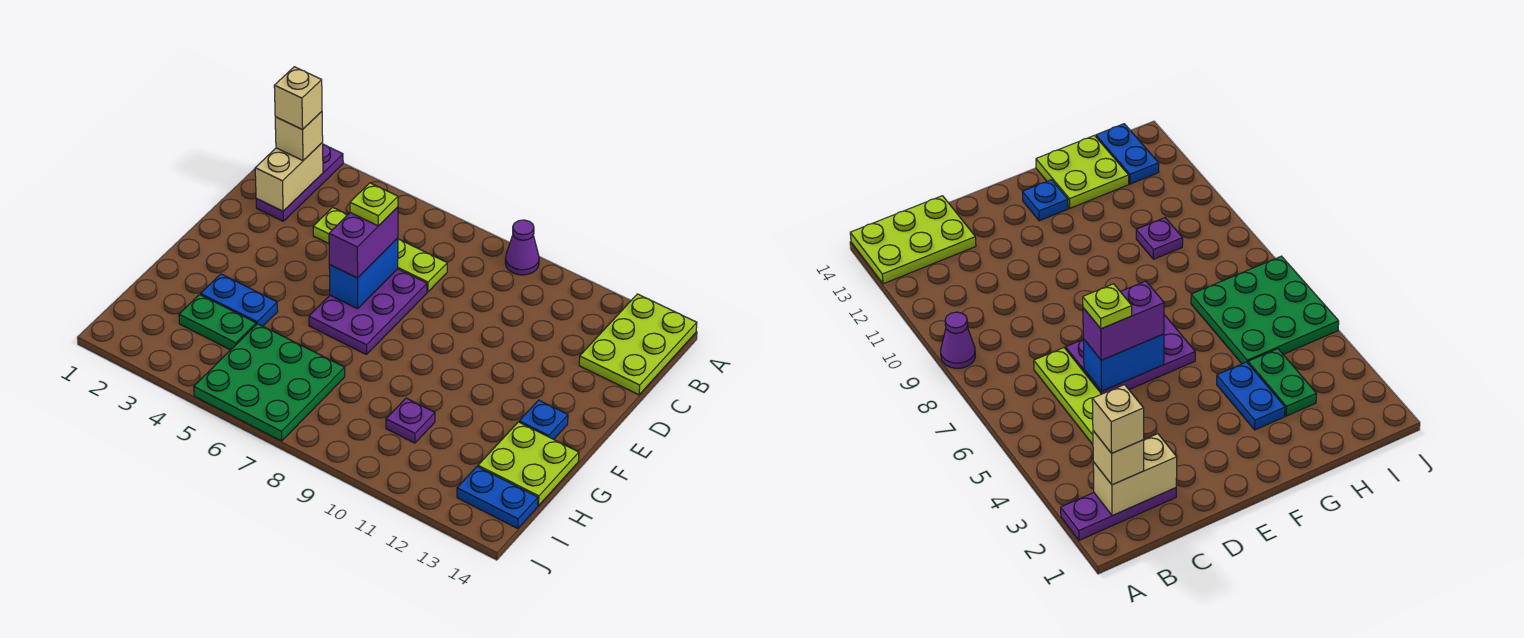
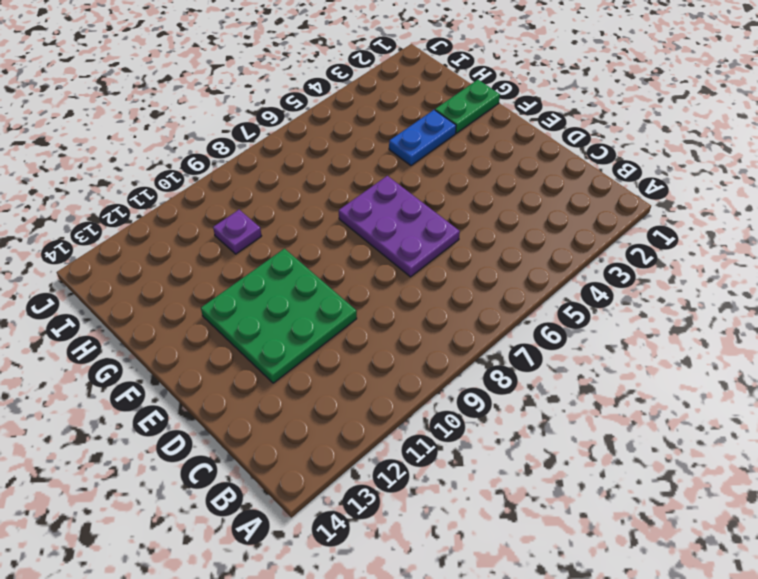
green plate D10:F12 level 1 -> green plate H5:J7 level 1
green plate G1:G2 level 1 -> green plate H3:H4 level 1
none -> purple plate A2:C2 level 1
none -> purple cone A9 level 1
none -> lime plate A13:C14 level 1

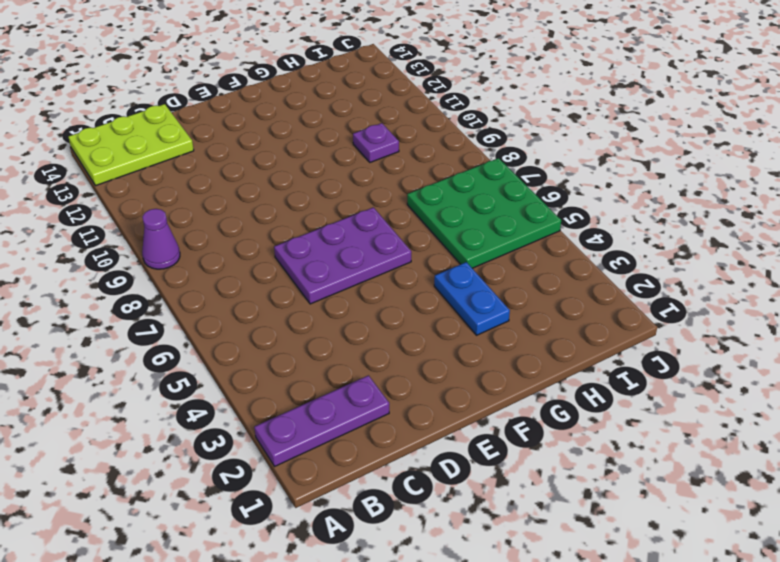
none -> lime plate C4:C7 level 1
none -> blue plate F13 level 1
none -> lime plate G13:H14 level 1

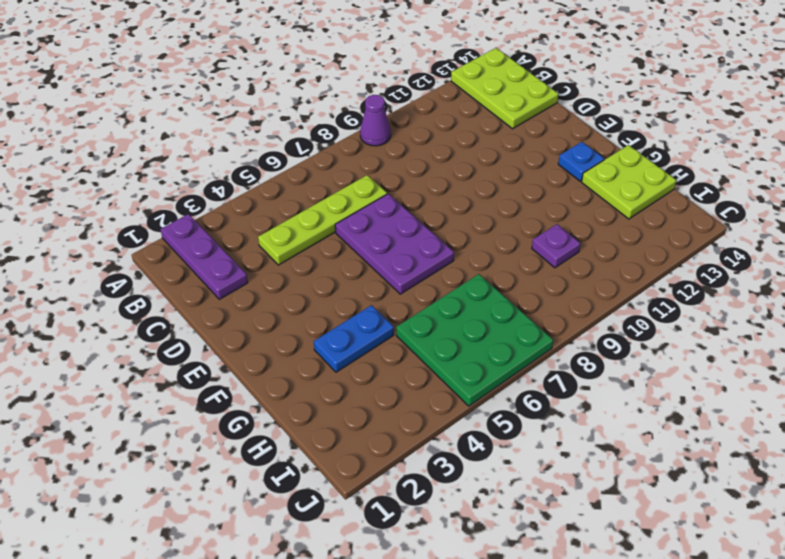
none -> green plate H3:H4 level 1
none -> blue plate I13:I14 level 1
none -> tan brick B2:C2 level 2

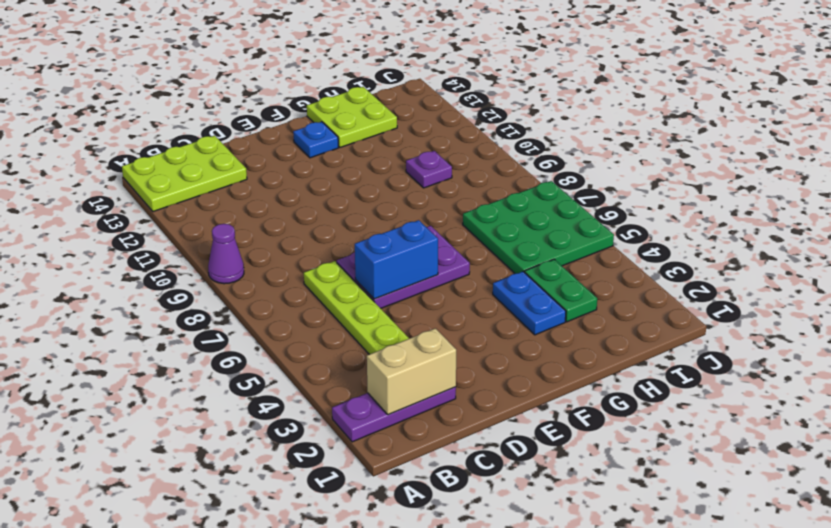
none -> blue plate I13:I14 level 1
none -> tan brick B2 level 3
none -> purple brick D6:E6 level 3

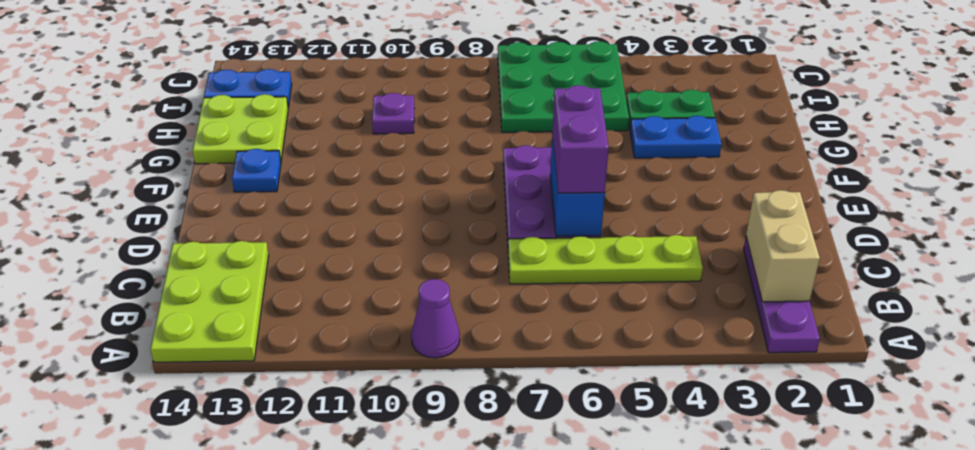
none -> tan brick B2 level 3
none -> tan brick B2 level 4
none -> lime plate D6 level 4

